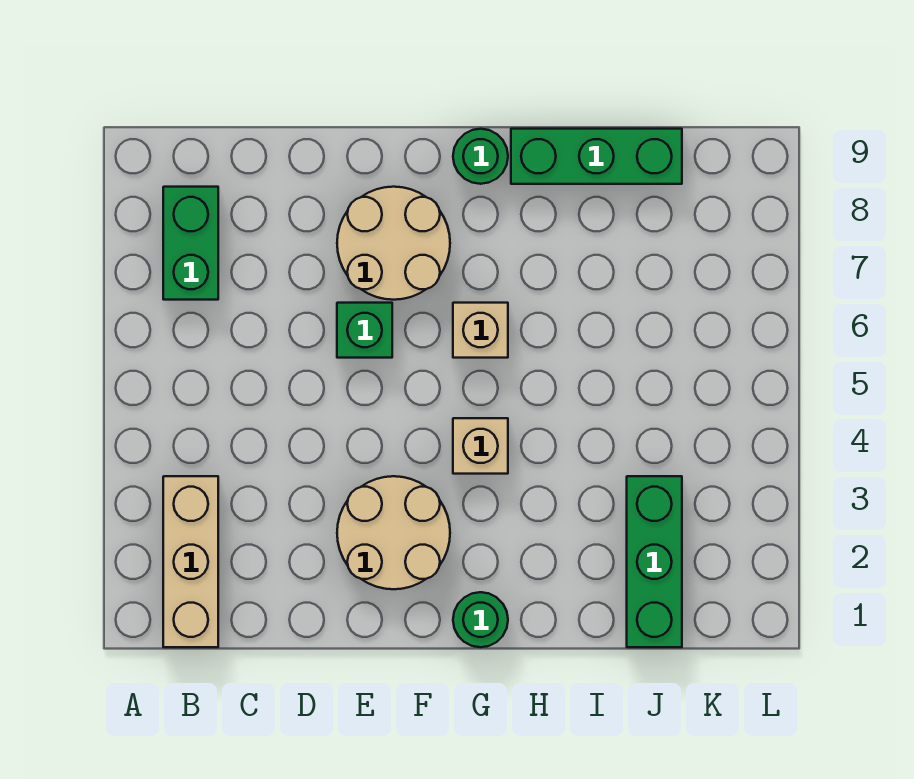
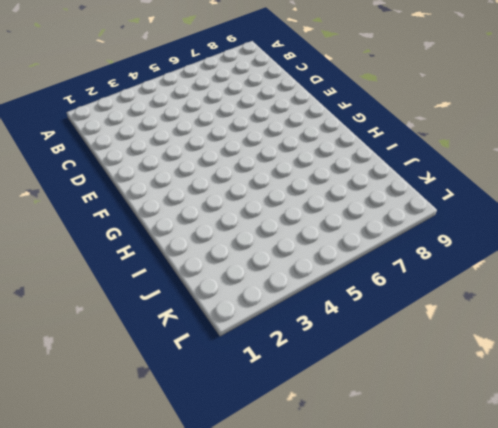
none -> tan brick B1:B3 level 1
none -> green brick B7:B8 level 1

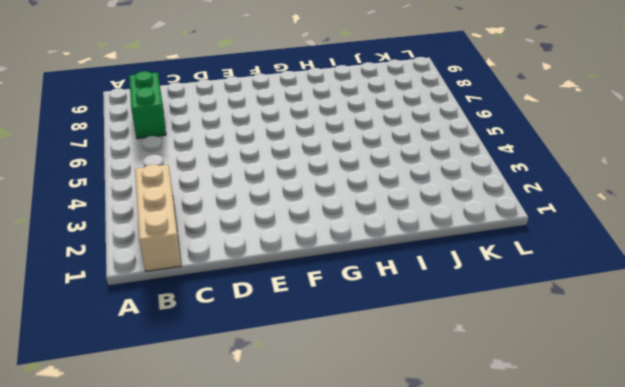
none -> tan round brick E2:F3 level 1
none -> green brick E6 level 1

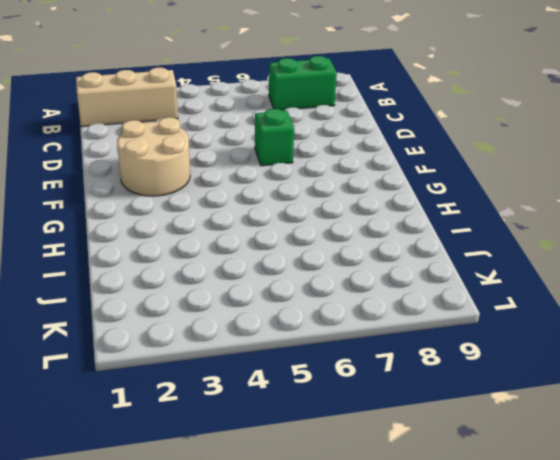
none -> tan round brick E7:F8 level 1
none -> green round brick G1 level 1

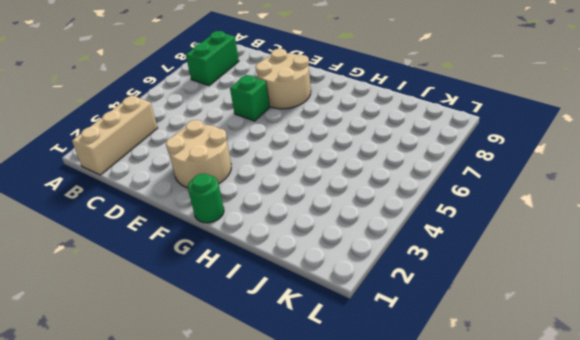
none -> tan brick G4 level 1
none -> tan brick G6 level 1

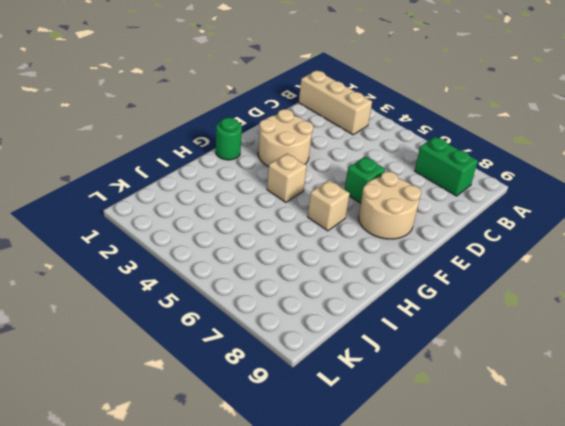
none -> green round brick G9 level 1
none -> green brick H9:J9 level 1

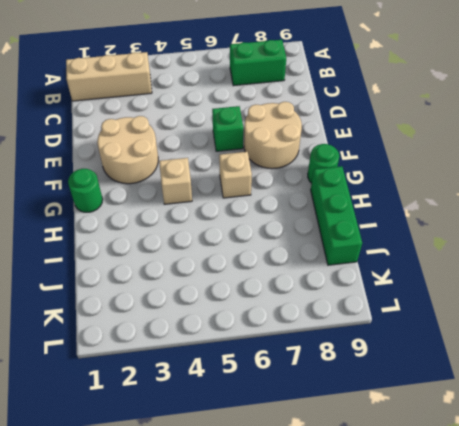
none -> green brick J1:J3 level 1

